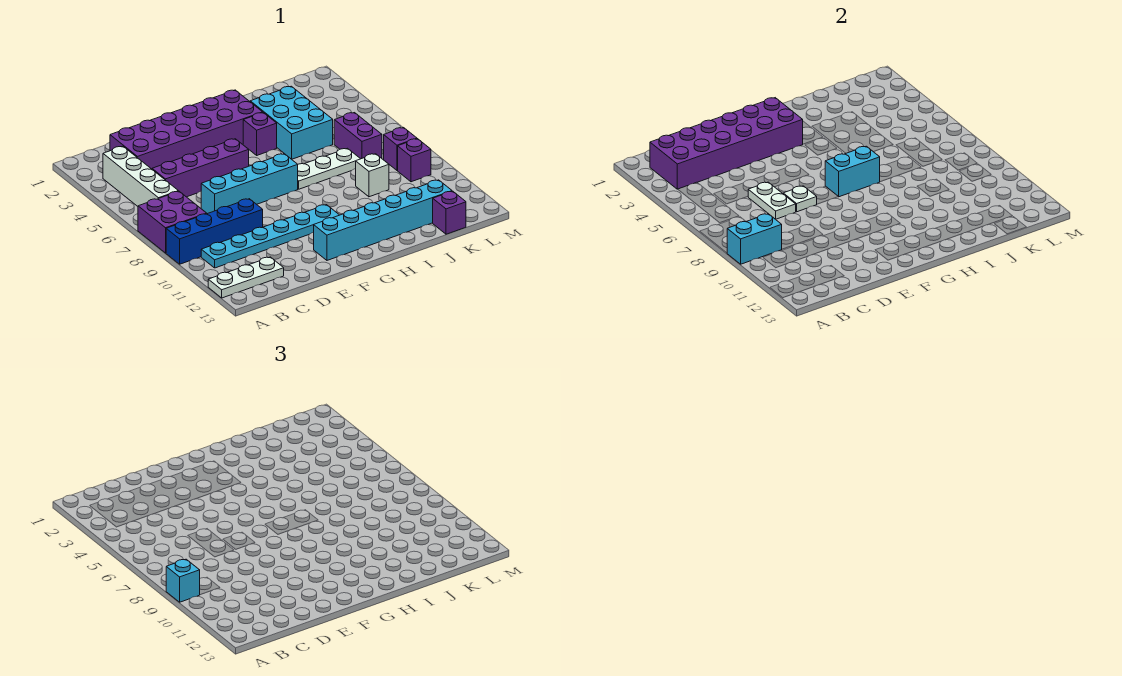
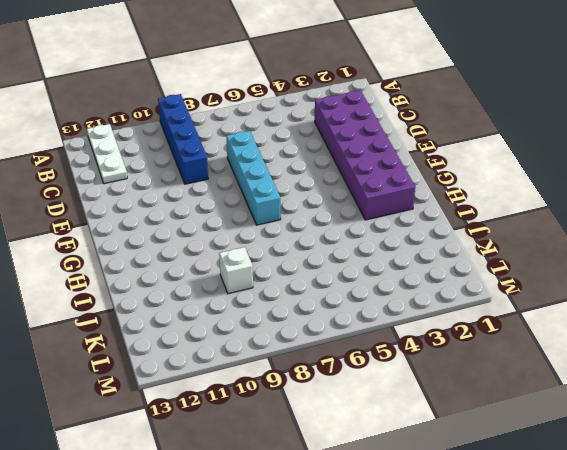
none -> purple brick A7:B8 level 1
none -> white brick B3:B6 level 1
none -> cyan plate B10:G10 level 1

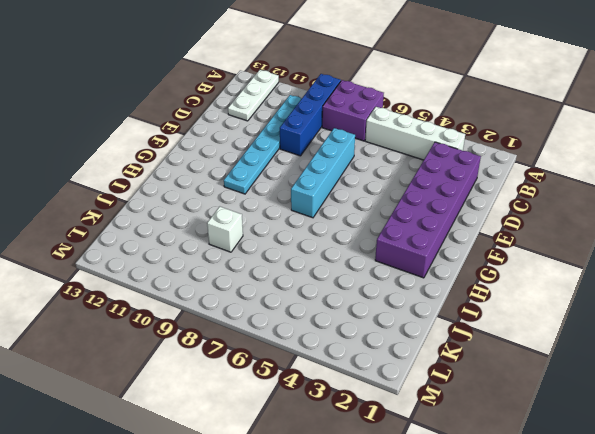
none -> purple brick C5:F5 level 1
none -> cyan brick F12:K12 level 1
none -> purple brick H4 level 1

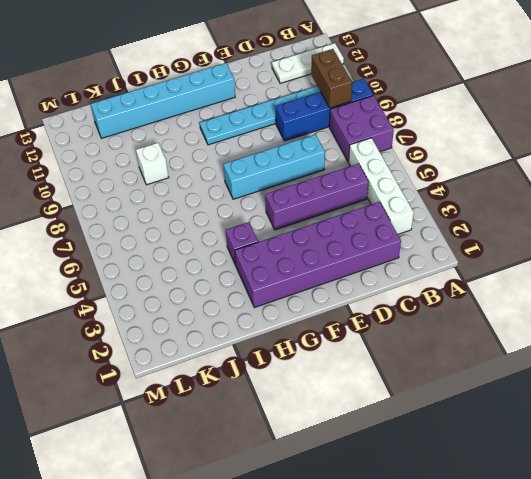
brown brick B9:B10 level 2 -> cyan brick A9:B9 level 2
none -> white plate H7:J7 level 1
none -> cyan brick I3:J5 level 1
none -> purple brick K6:K7 level 1

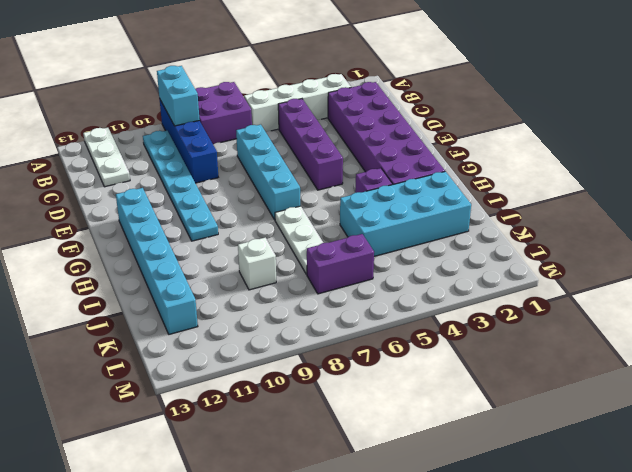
cyan brick I2:J5 level 1 -> cyan brick I3:J5 level 1
none -> purple brick K13 level 1
none -> purple brick L8 level 1
none -> purple brick L9 level 1

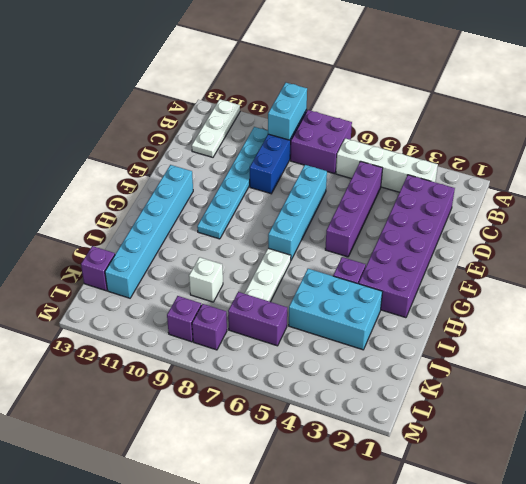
none -> purple brick B2:G3 level 2
none -> white plate D6:D7 level 2
none -> white plate E7 level 2

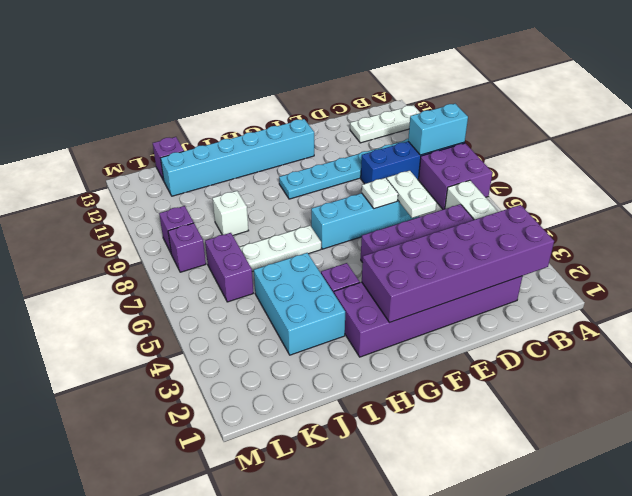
none -> cyan brick G7:H7 level 2
none -> cyan brick A9 level 3

